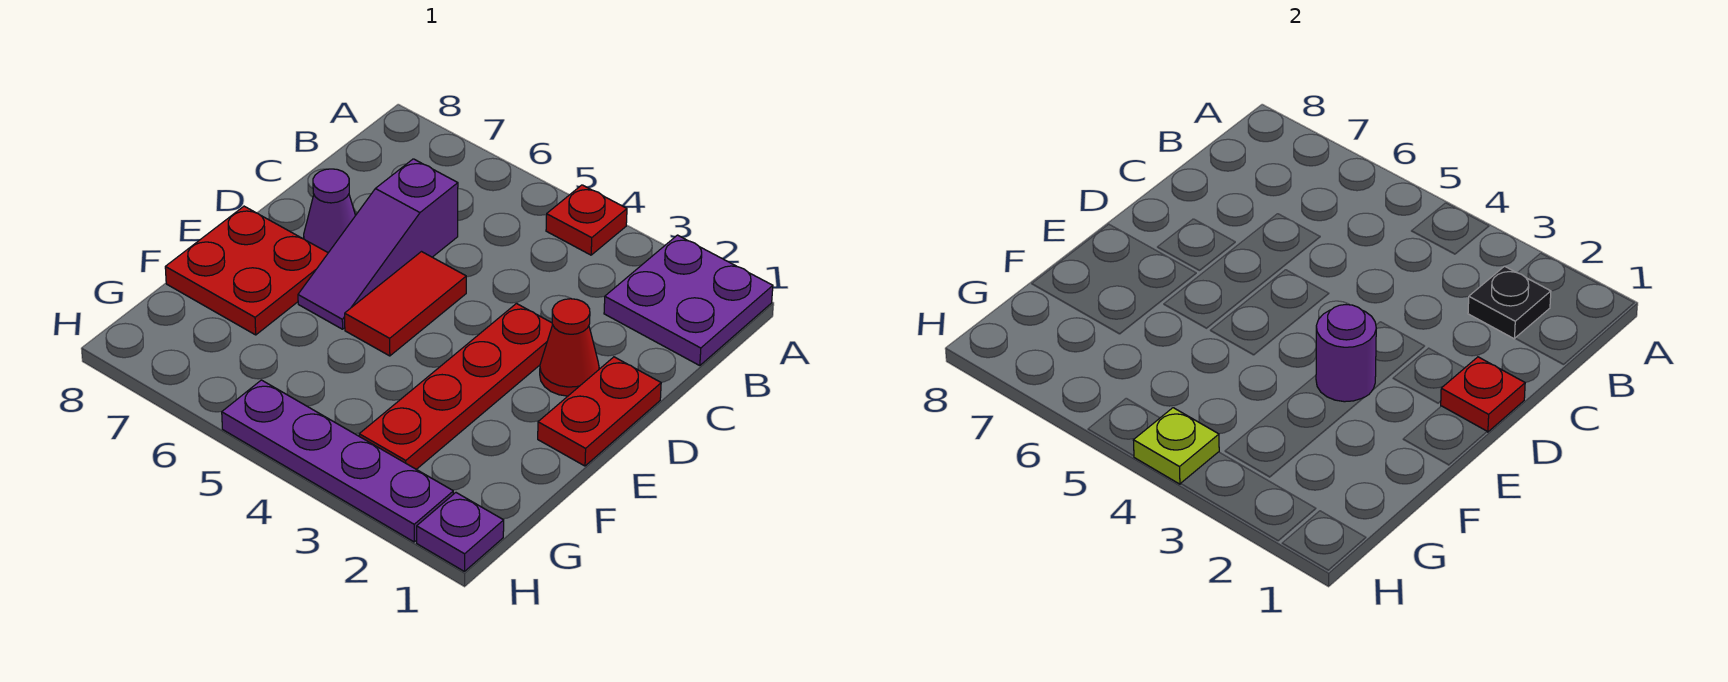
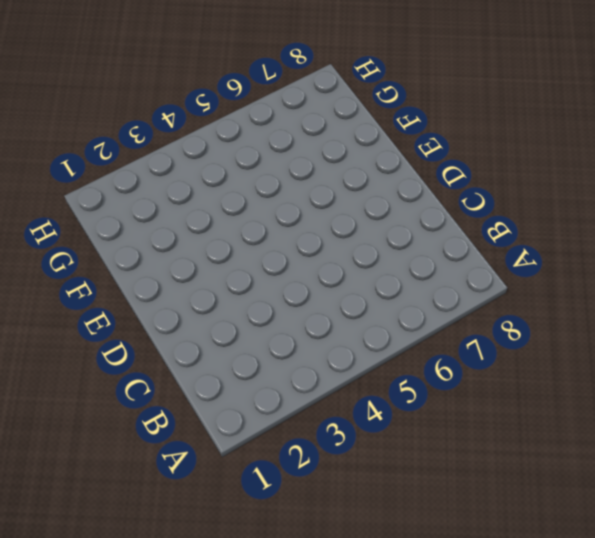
none -> purple plate A1:B2 level 1
none -> red plate A4 level 1
none -> purple slope C6:E6 level 1 top C

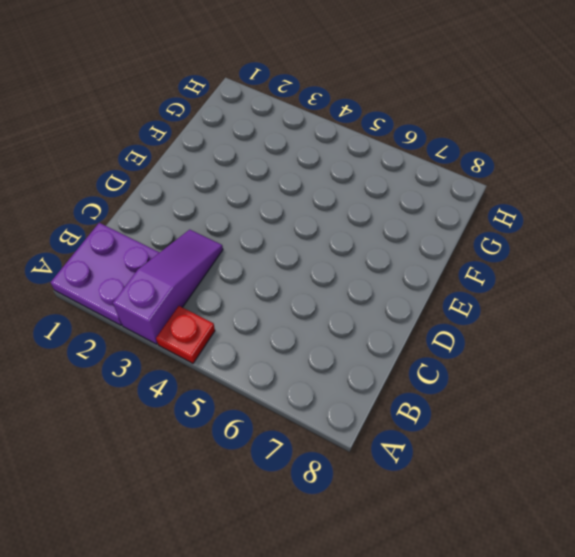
purple slope A3:C3 level 1 top A -> purple slope C6:E6 level 1 top C
none -> red plate D1:E1 level 1
none -> red cone D2 level 1
none -> red plate D3:G3 level 1

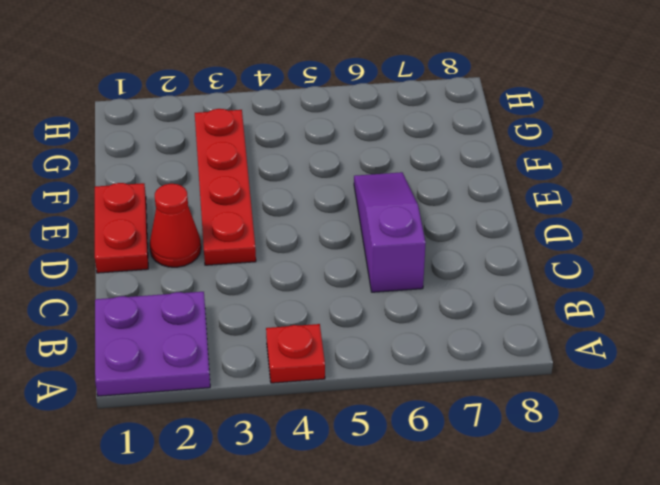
none -> red tile D5:E5 level 1
none -> purple cone D7 level 1
none -> red plate E7:F8 level 1

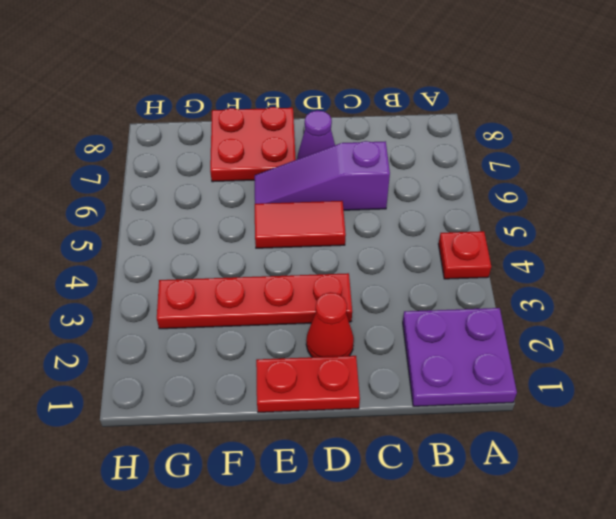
none -> purple plate H1 level 1
none -> purple plate H2:H5 level 1
none -> black plate B2 level 2

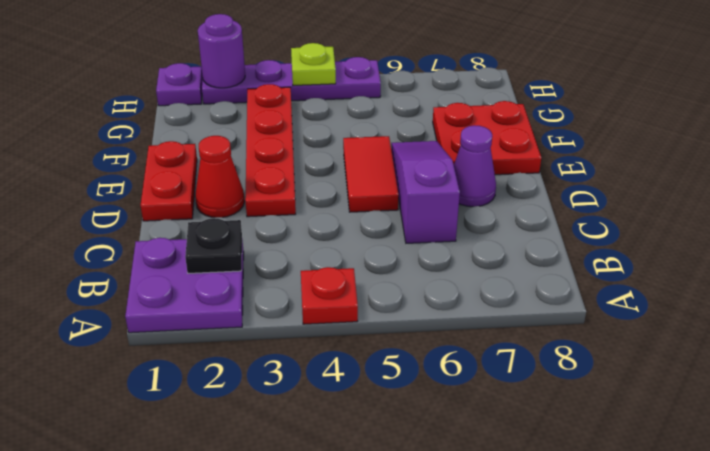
purple round brick H2 level 2 -> purple round brick E3 level 2
none -> red plate D1 level 2

